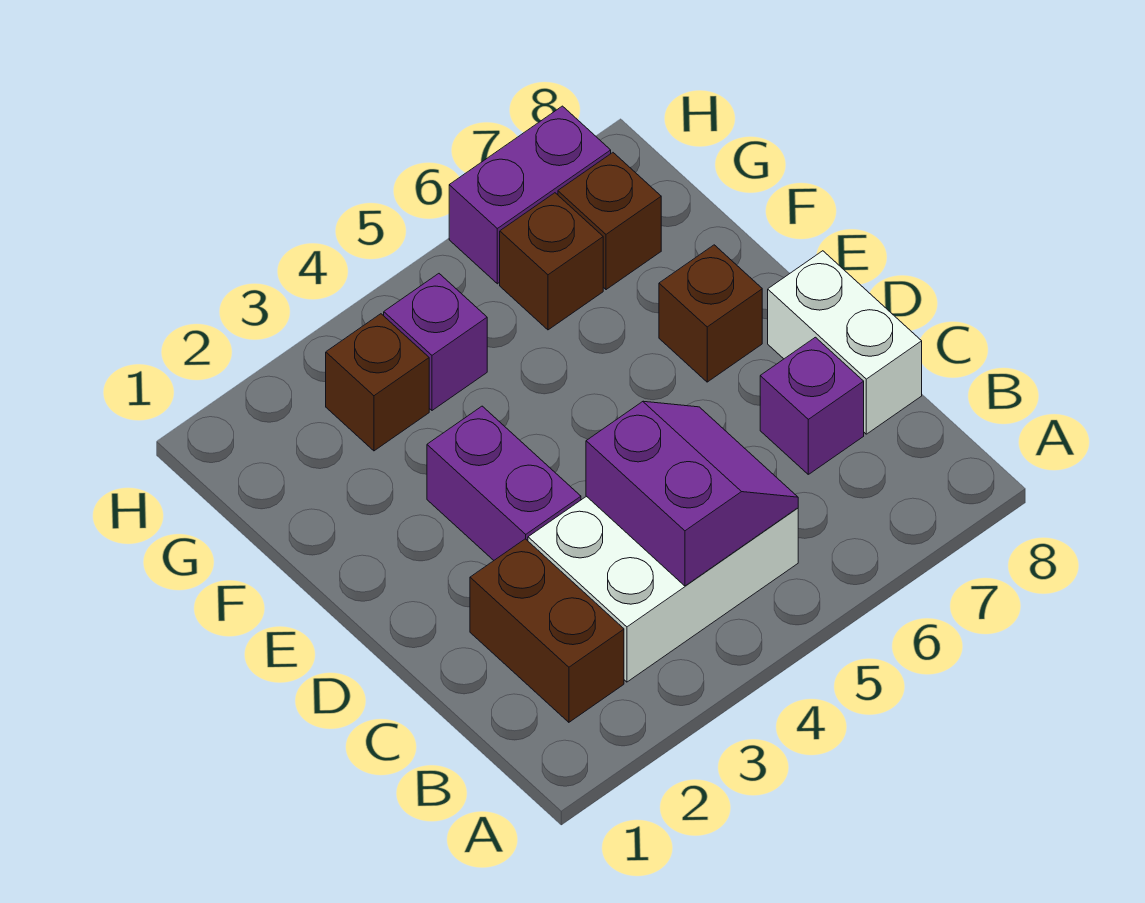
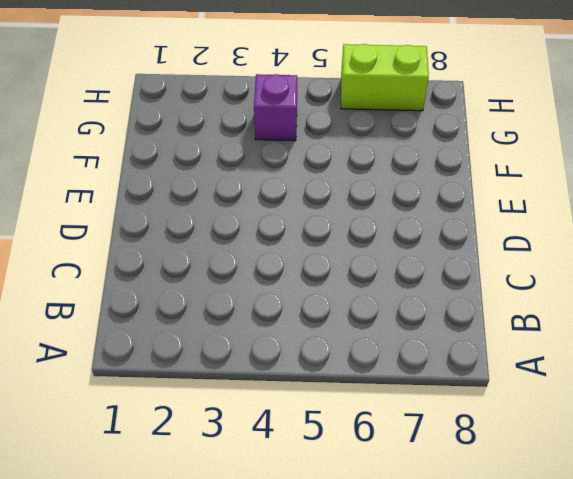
lime brick H6:H7 level 1 -> purple brick H6:H7 level 1
none -> brown brick B2:C2 level 1
none -> white brick B3:C5 level 1
none -> purple brick C7 level 1

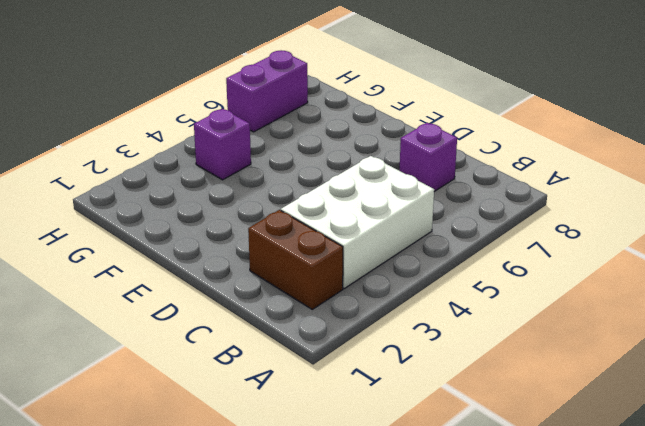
none -> white brick C8:D8 level 1
none -> purple brick D3:E3 level 1
none -> brown brick E7 level 1

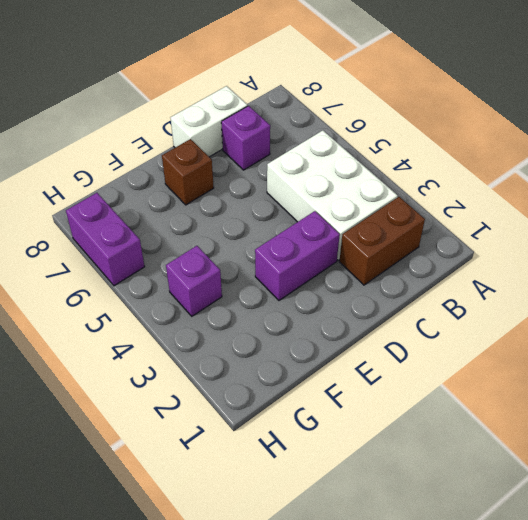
none -> brown brick G3 level 1
none -> brown brick G6 level 1
none -> brown brick G7 level 1

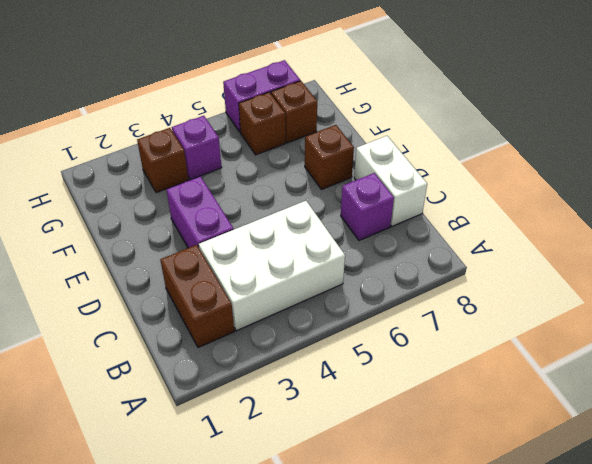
none -> purple slope B4:C5 level 2 top 4

